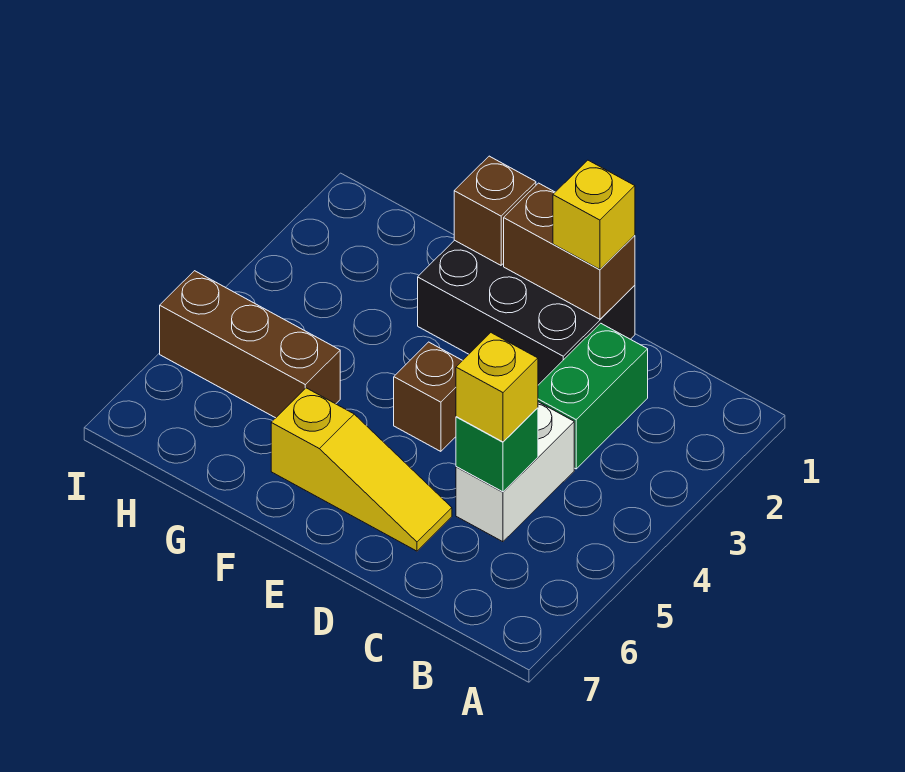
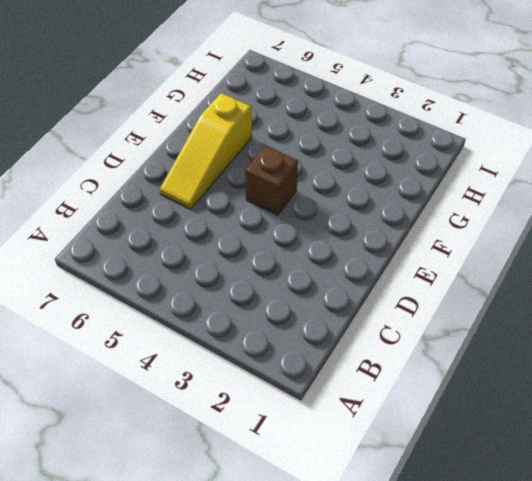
none -> green brick C2:C3 level 1
none -> white brick C4:C5 level 1

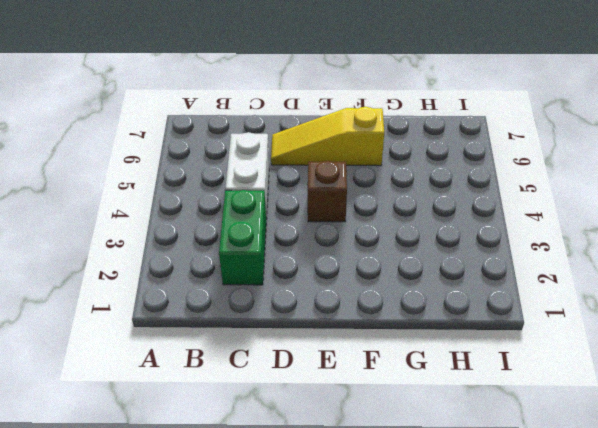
none -> black brick D1:F2 level 1
none -> brown brick G5:I5 level 1

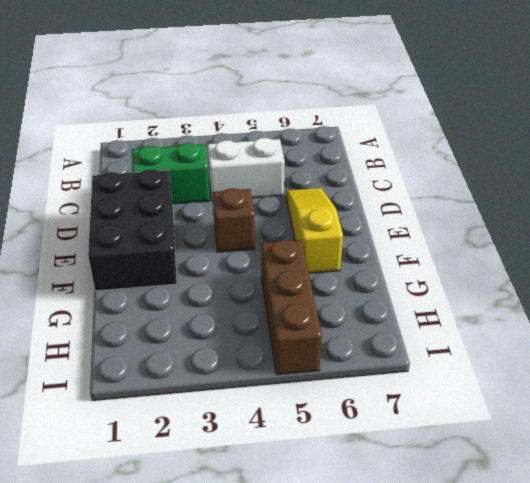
none -> green brick C5 level 2
none -> brown brick D1:E1 level 2

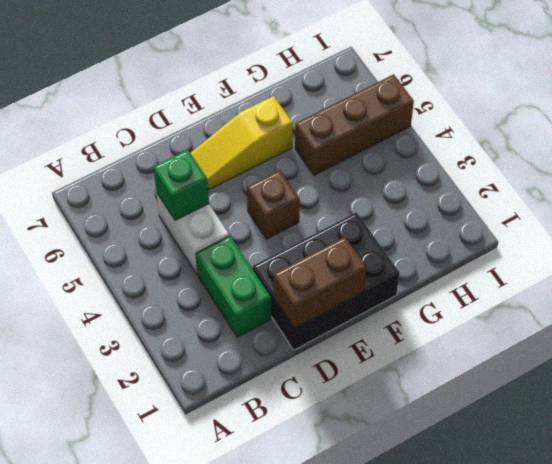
none -> brown brick F1 level 2
none -> yellow brick C5 level 3

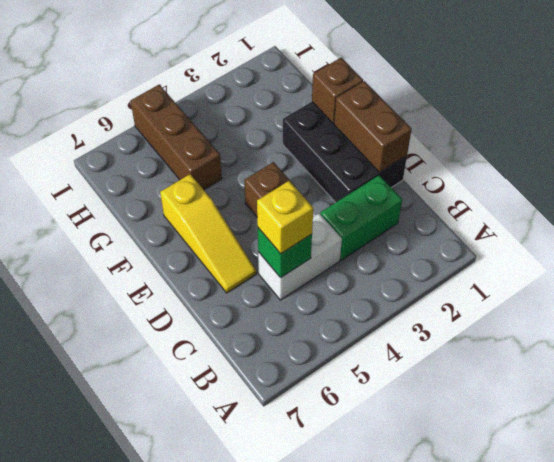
none -> yellow brick D1 level 3

